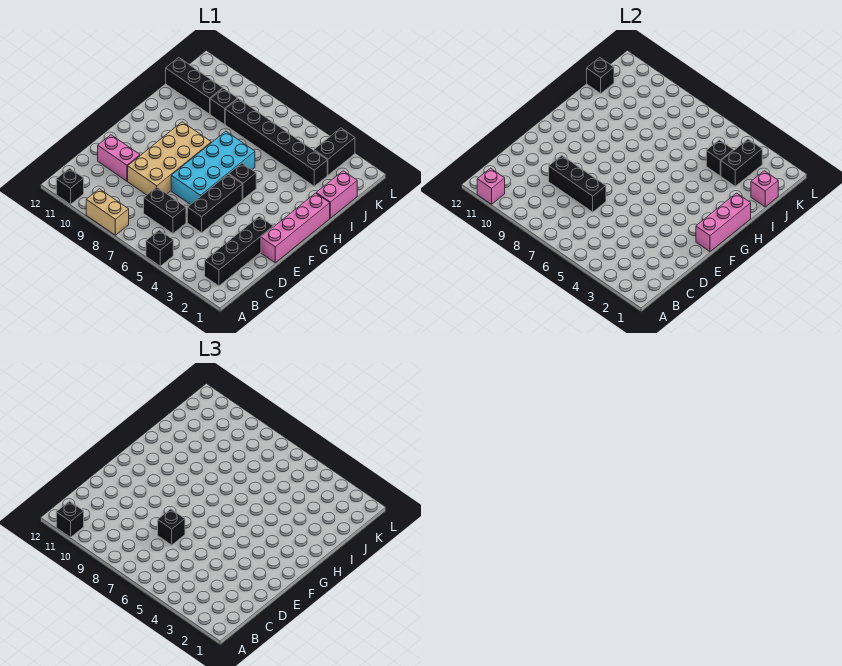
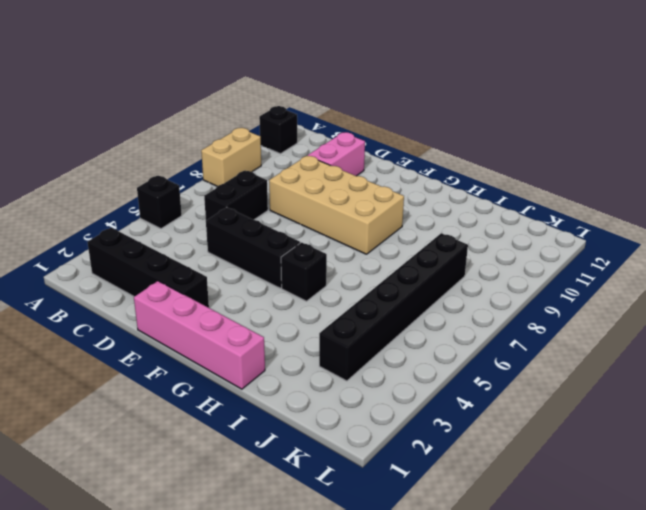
none -> cyan brick E6:H7 level 1
none -> pink brick I1:J1 level 1
none -> black brick J9 level 1

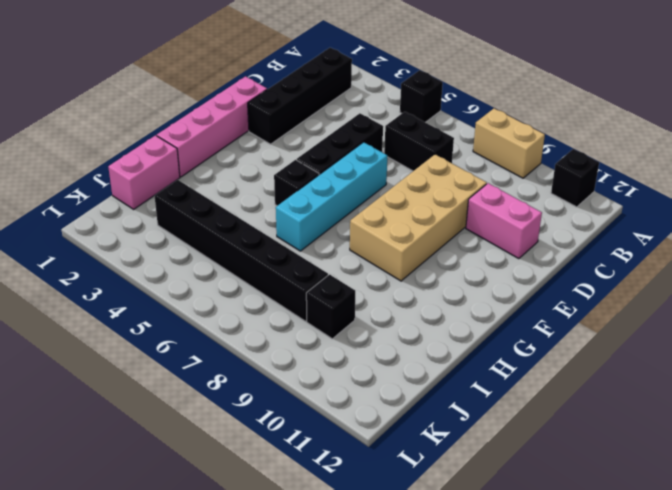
cyan brick E6:H6 level 1 -> cyan brick E6:H7 level 1
none -> black brick J10:J12 level 1
none -> black brick K3:L3 level 1
none -> pink brick A11 level 2

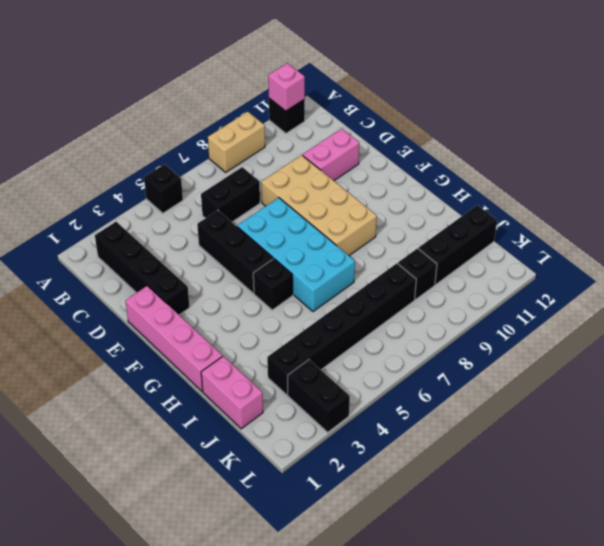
none -> black brick D7:D9 level 2
none -> pink brick F1:H1 level 2
none -> pink brick J1 level 2

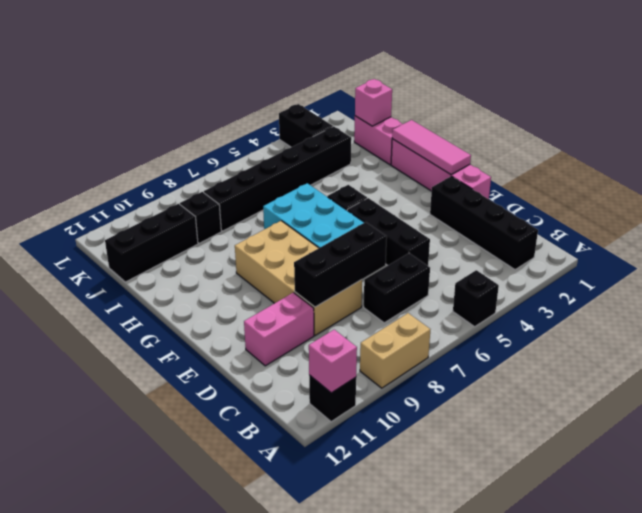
pink tile F1:H1 level 2 -> pink brick F1:H1 level 2
none -> black brick J3:K3 level 2
none -> black brick J4 level 2
none -> black brick J12 level 2

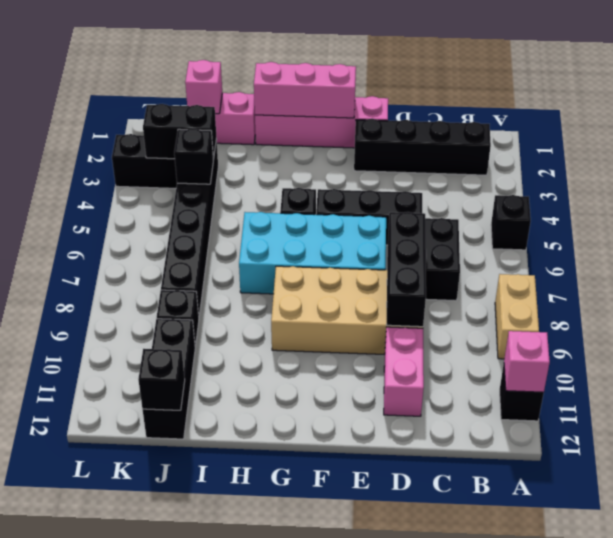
none -> black brick A11 level 3
none -> black brick D7 level 3

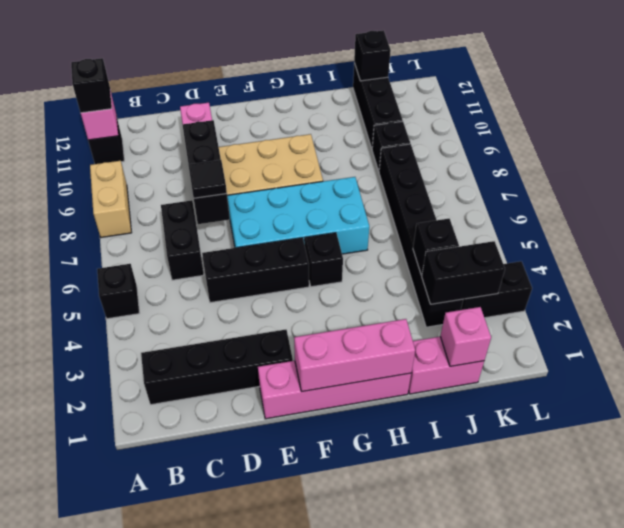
black tile D7 level 3 -> black brick D7 level 3

